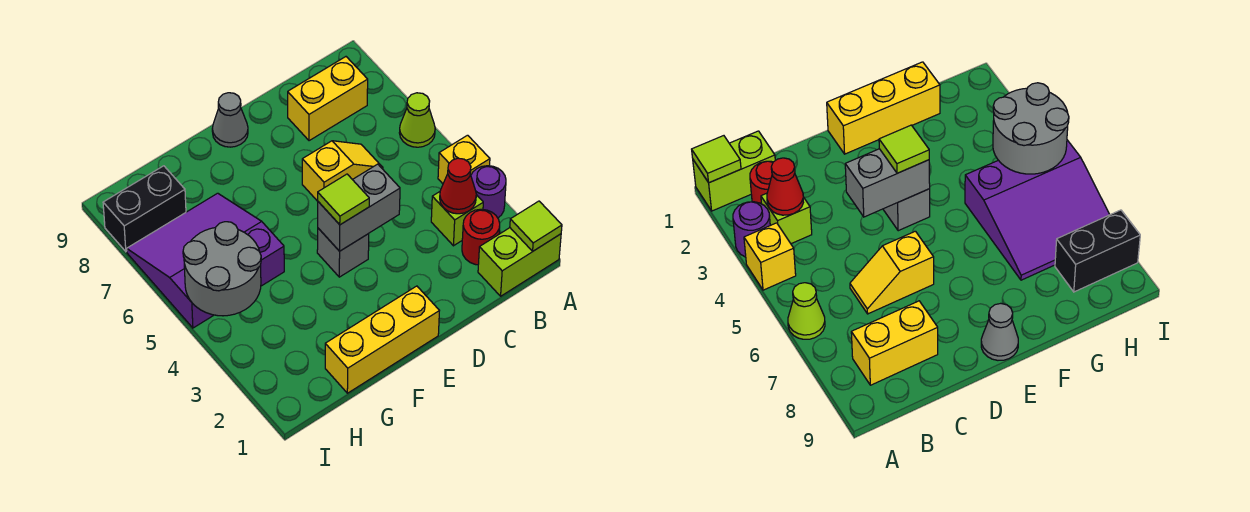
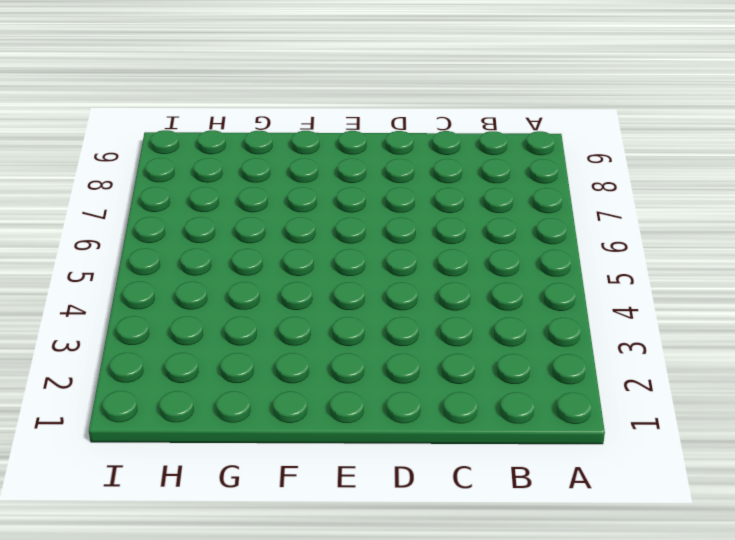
none -> lime brick A1:B1 level 1
none -> purple round brick A3 level 1
none -> yellow brick A4 level 1

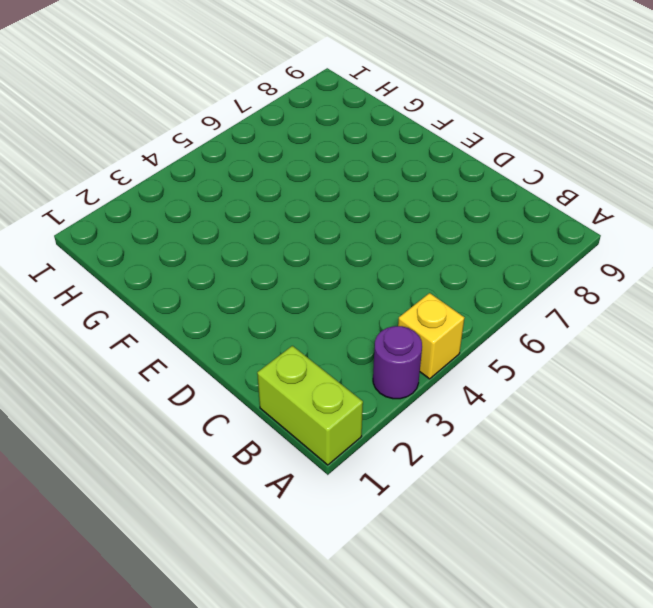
none -> lime cone A6 level 1
none -> red round brick B2 level 1
none -> lime brick B3 level 1

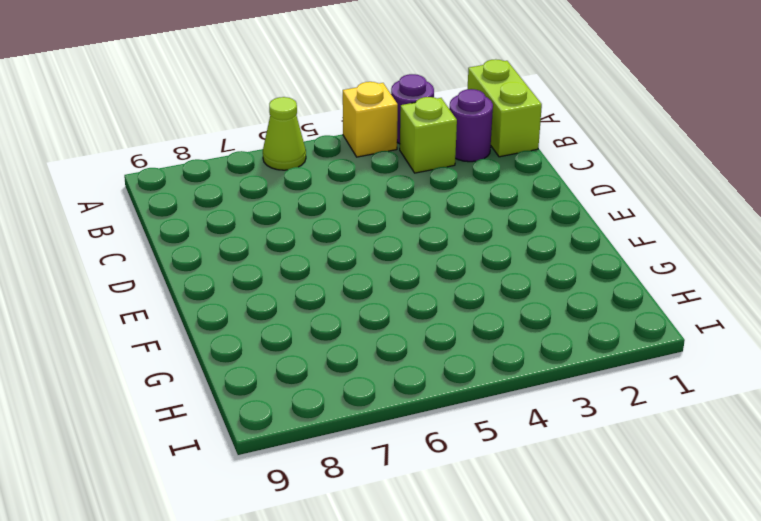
purple round brick B2 level 1 -> red round brick B2 level 1
none -> yellow brick B8:C8 level 1
none -> yellow slope C6:D6 level 1 top D
none -> yellow brick E1:G1 level 1

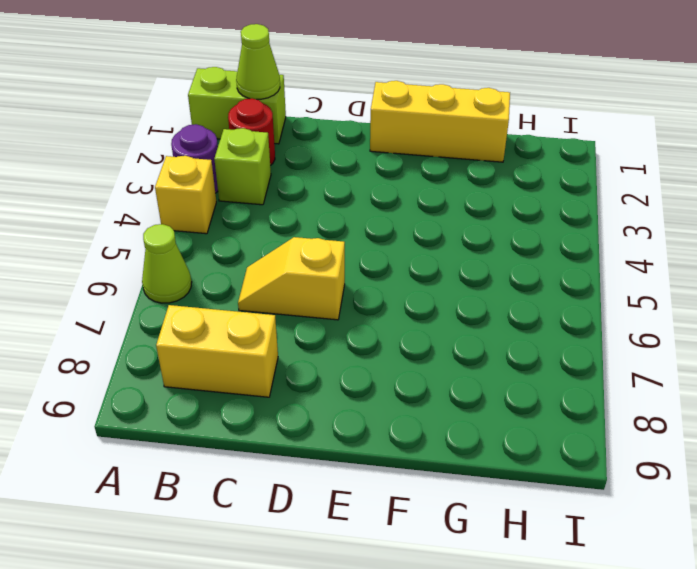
lime cone B1 level 2 -> none
none -> grey brick E4 level 1
none -> grey cone E9 level 1
none -> purple slope G5:I7 level 1 top 5

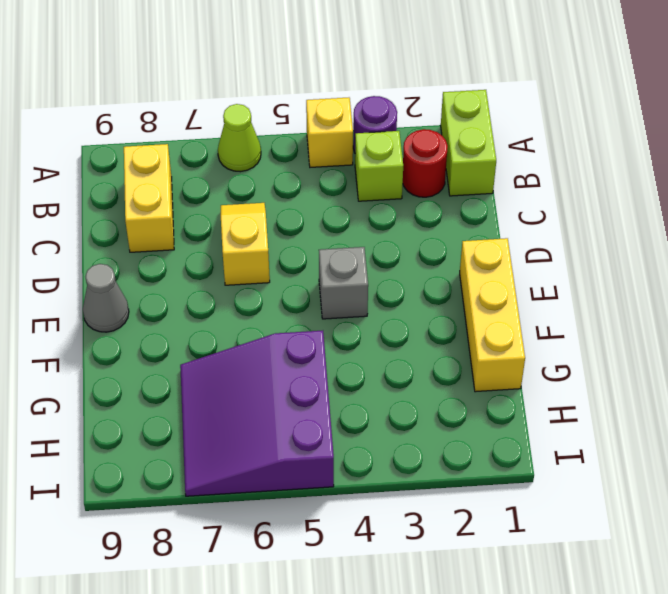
none -> black brick H8:I8 level 1
none -> lime tile A1 level 2
none -> red cone B3 level 2

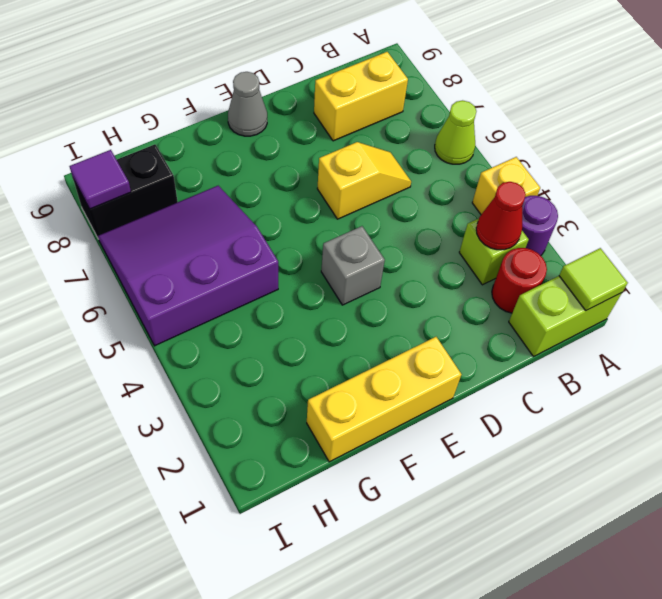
purple tile I8 level 2 -> none
none -> grey brick D4:E4 level 2
none -> grey round brick H4:I5 level 2
none -> lime tile E4 level 3

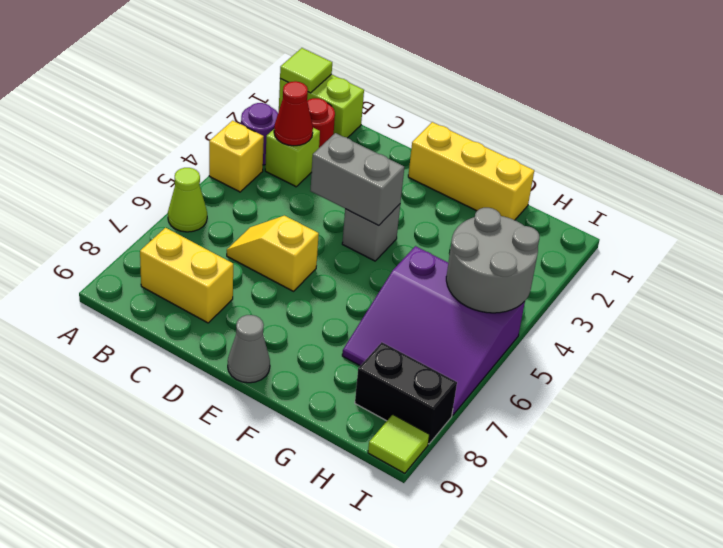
lime tile I9 level 1 -> lime tile E4 level 3

